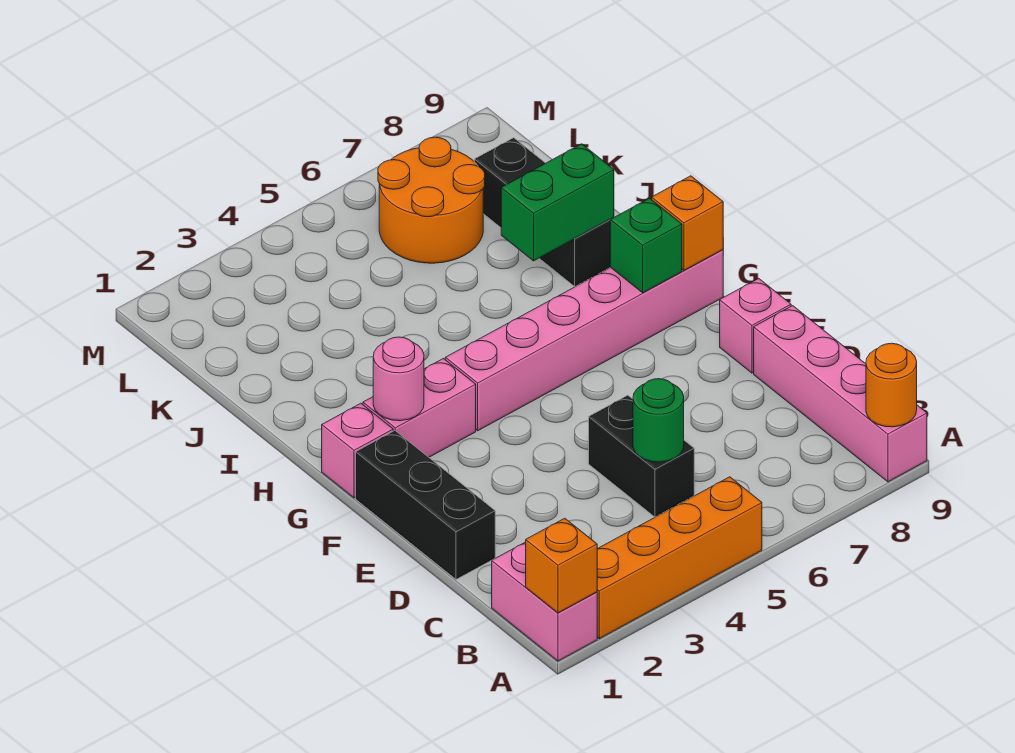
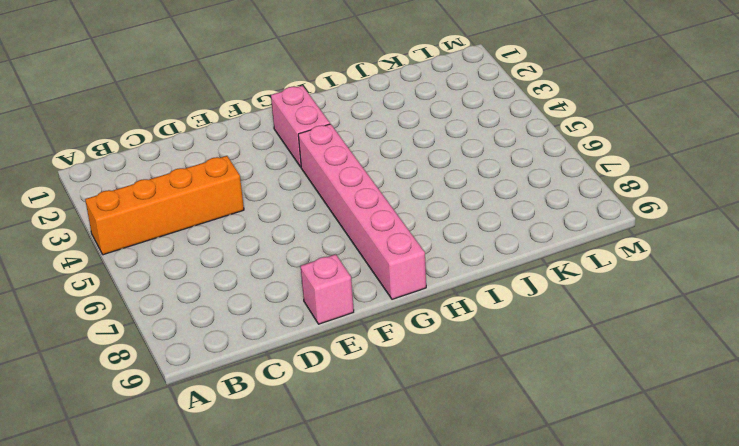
orange brick A4:D4 level 1 -> orange brick A2:A5 level 1
none -> pink brick A1:B1 level 1
none -> pink brick A9:D9 level 1
none -> black brick C5:D5 level 1

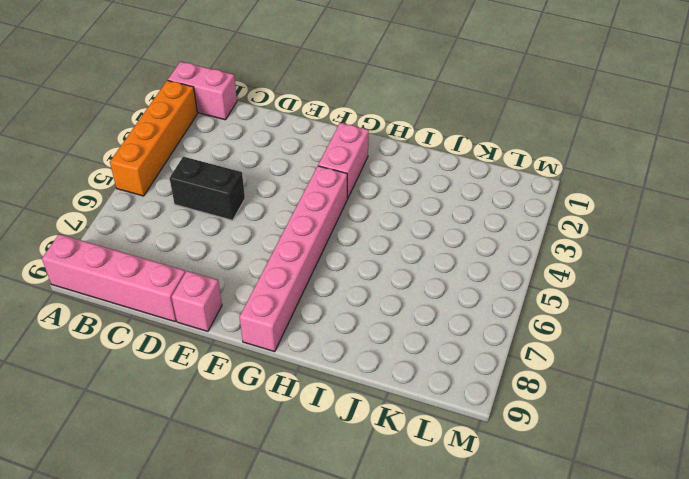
none -> black brick D1:F1 level 1
none -> pink brick G1 level 1
none -> black brick I8:K8 level 1

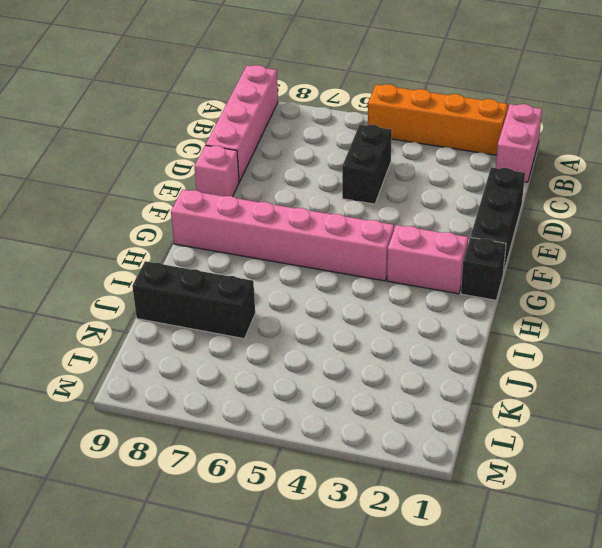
black brick G1 level 1 -> pink brick G1 level 1
black brick J7:J9 level 1 -> black brick I8:K8 level 1
none -> orange round brick K6:L7 level 1
none -> orange brick A1 level 2
none -> orange round brick A9 level 2

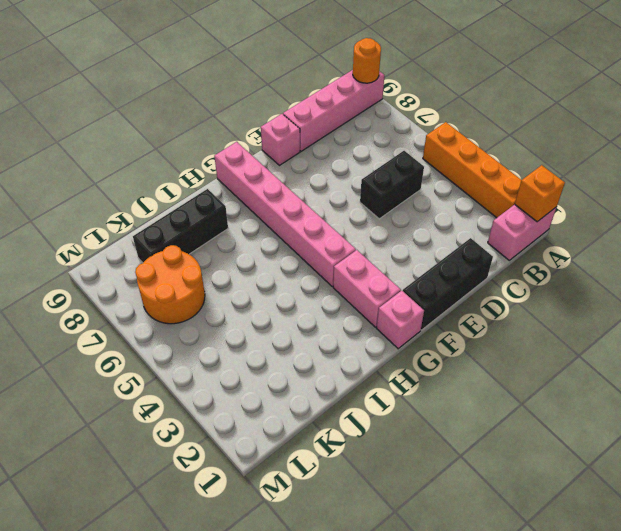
none -> green round brick C5 level 2
none -> pink round brick G2 level 2
none -> green brick G8 level 2

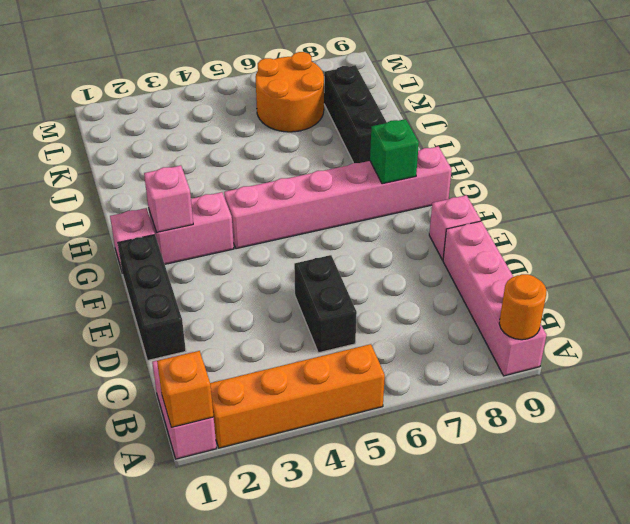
pink brick G2 level 2 -> pink round brick G2 level 2
none -> green round brick C5 level 2
none -> orange brick G9 level 2
none -> green brick I7:I8 level 2

